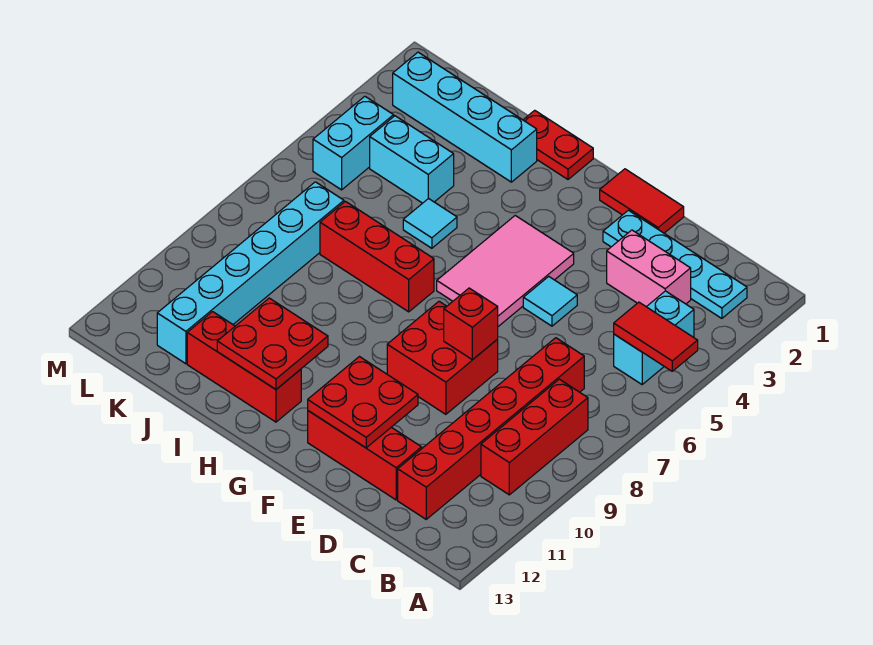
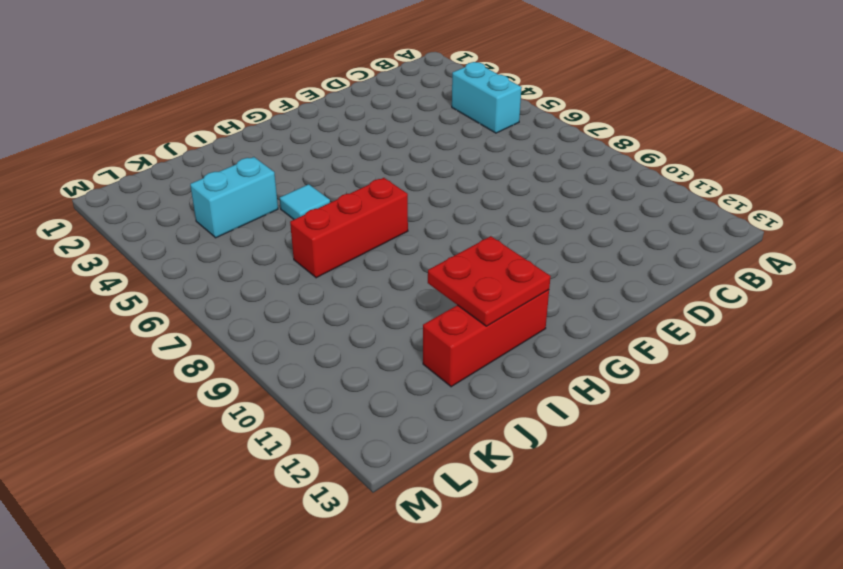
none -> cyan plate B2:E2 level 1
none -> red brick B8:B10 level 1
none -> pink brick C3:D3 level 1

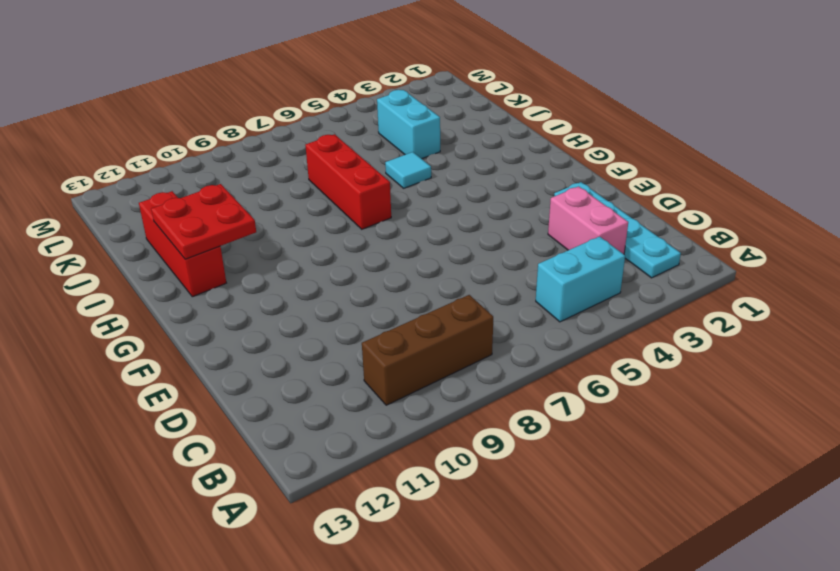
brown brick B8:B10 level 1 -> red brick B8:B10 level 1
none -> red brick C7:C12 level 1
none -> red brick D12:F12 level 1
none -> red tile E1:F1 level 1

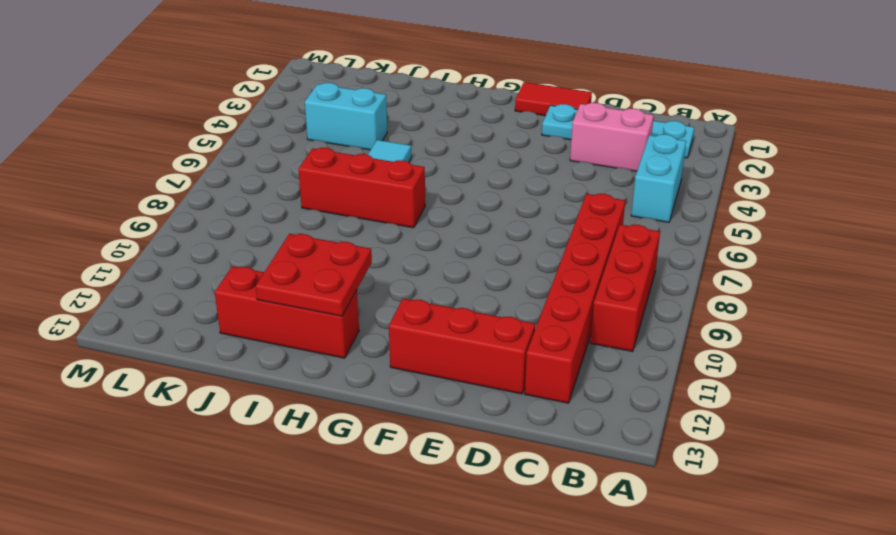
none -> cyan tile E5 level 1
none -> red brick E8:F9 level 1
none -> pink tile F4:G6 level 1

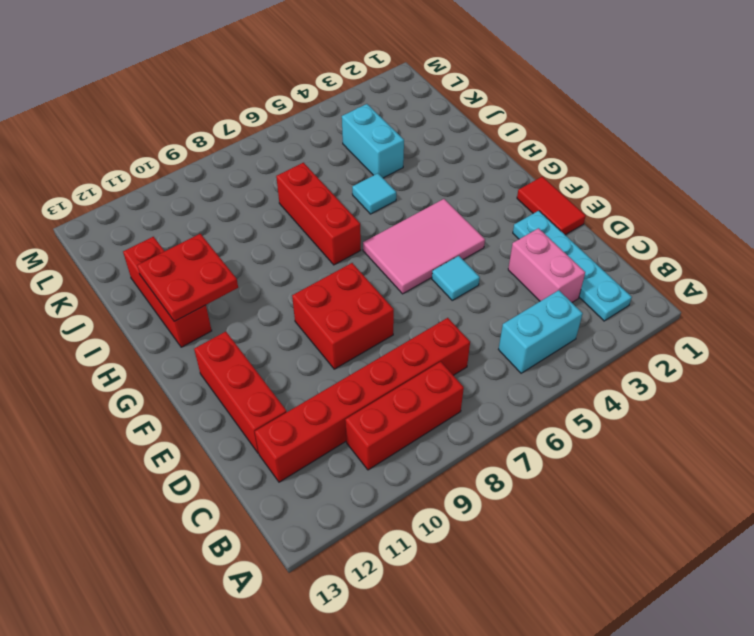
none -> red plate H1:I1 level 1
none -> cyan brick I2:L2 level 1
none -> cyan brick K7:K12 level 1

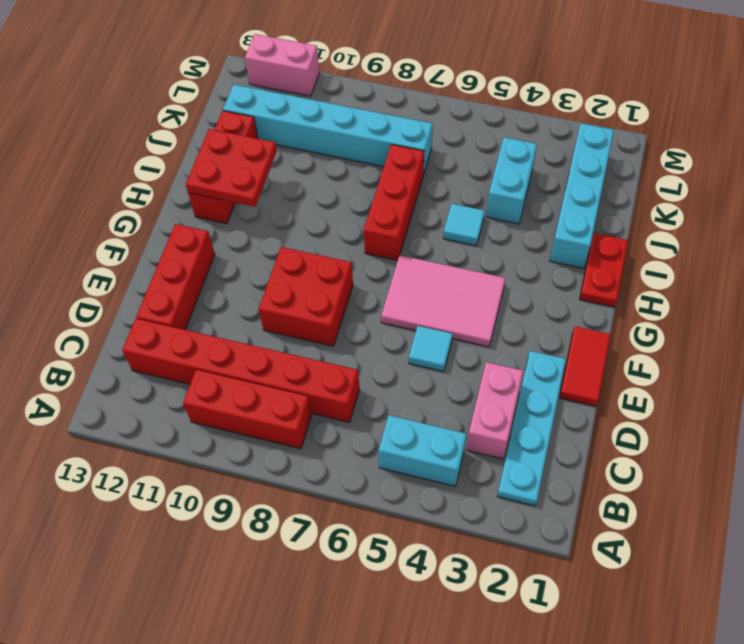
pink brick M11:M12 level 1 -> none
none -> cyan brick L4:L5 level 1
none -> red tile A5:B5 level 2
none -> red brick E8 level 2

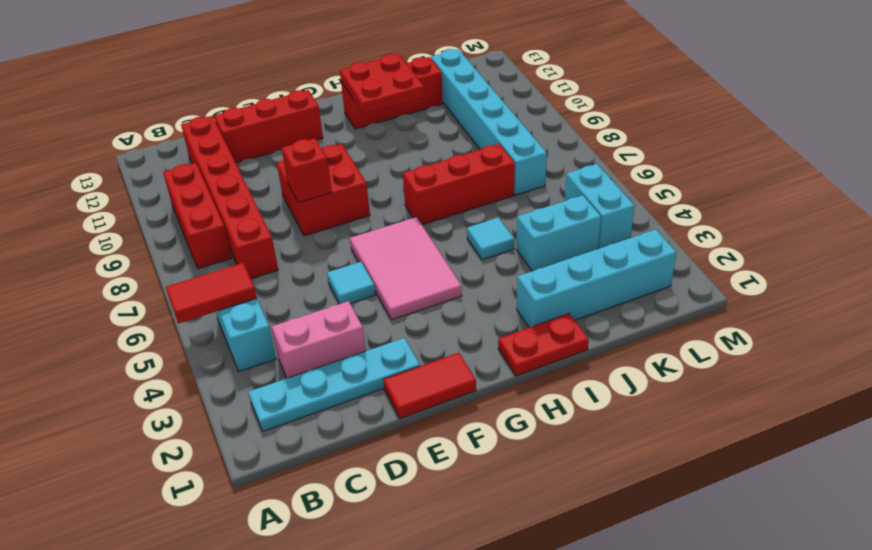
none -> red plate E11:F12 level 2

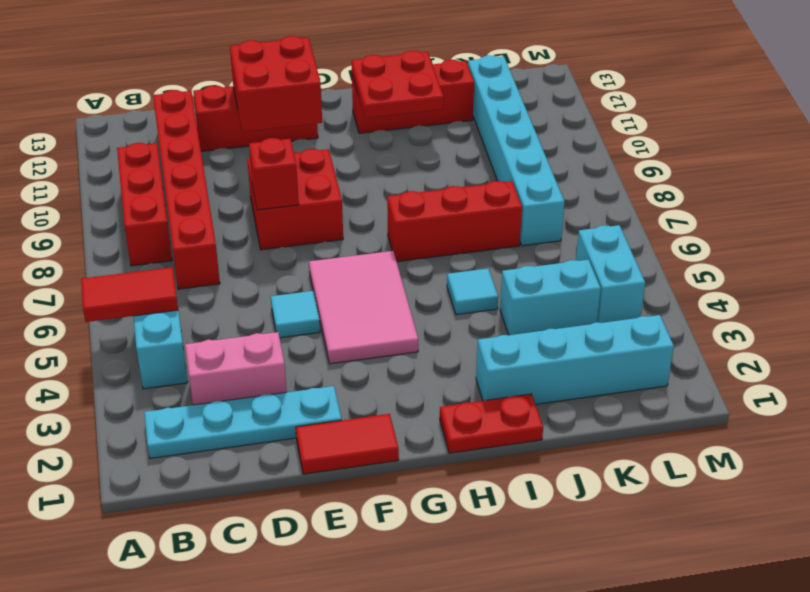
red brick E11:F12 level 2 -> red plate E11:F12 level 2

